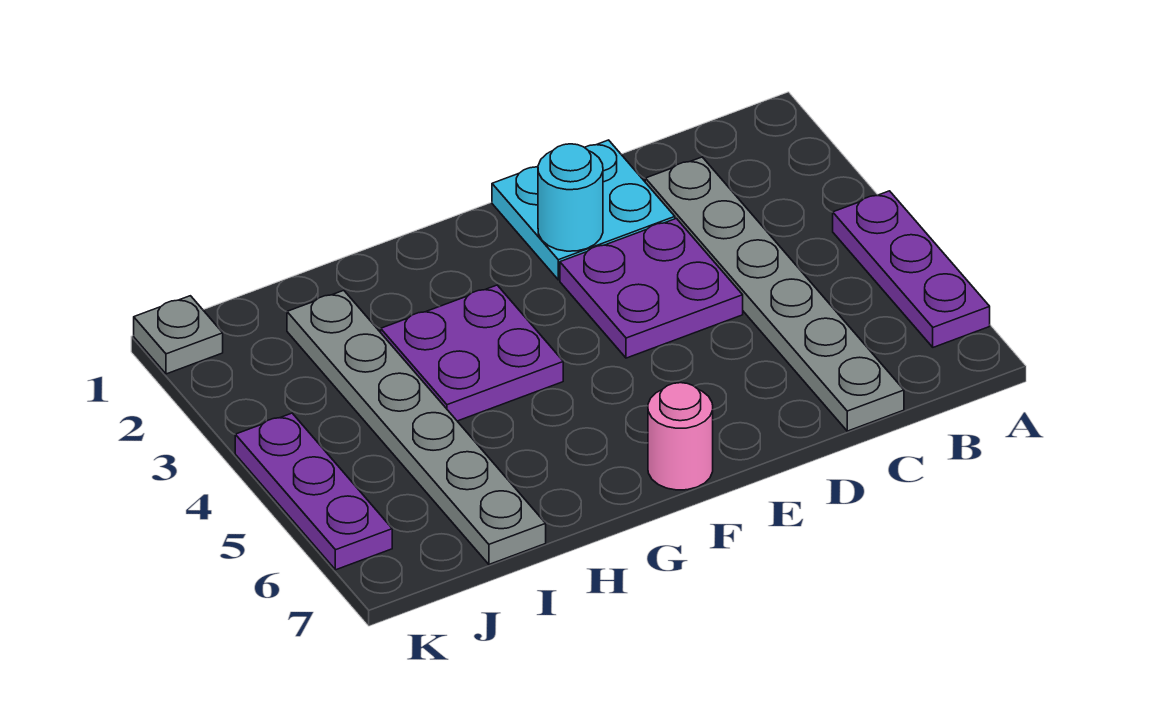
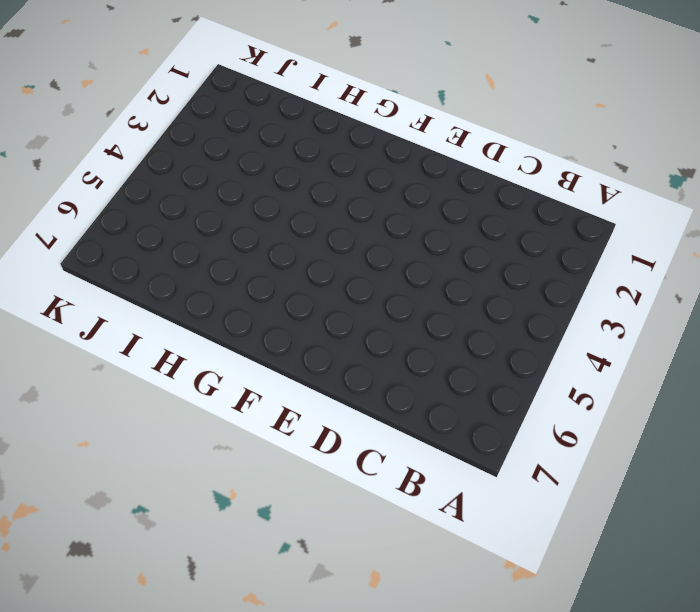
none -> purple plate A4:A6 level 1
none -> grey plate C2:C7 level 1

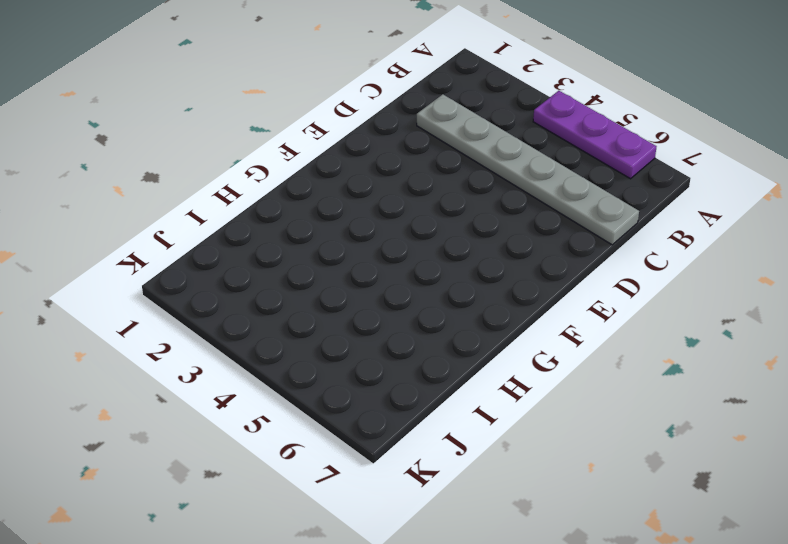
none -> cyan plate D1:E2 level 1
none -> purple plate D3:E4 level 1

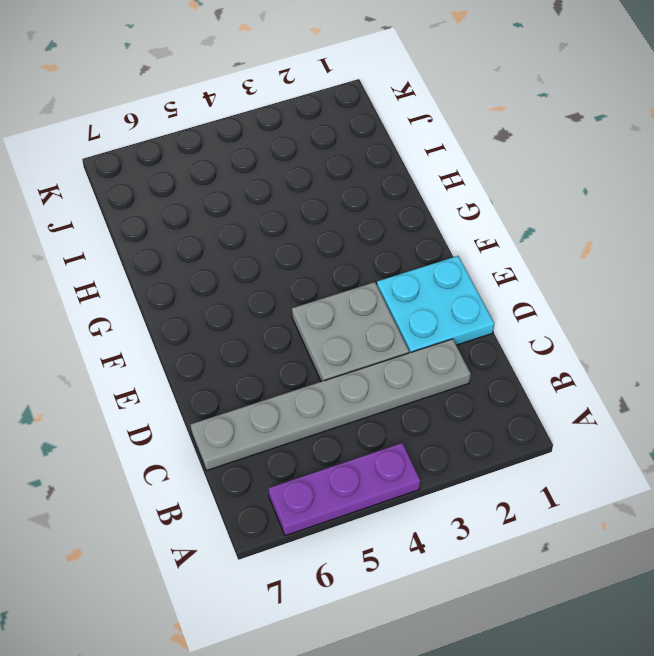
grey plate D3:E4 level 1 -> purple plate D3:E4 level 1
none -> pink round brick F7 level 1
none -> purple plate G3:H4 level 1

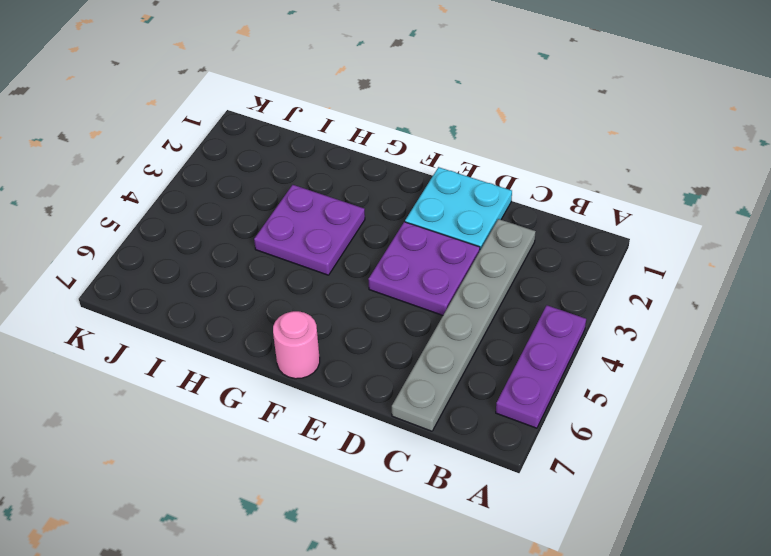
none -> grey plate I2:I7 level 1
none -> grey plate K1 level 1

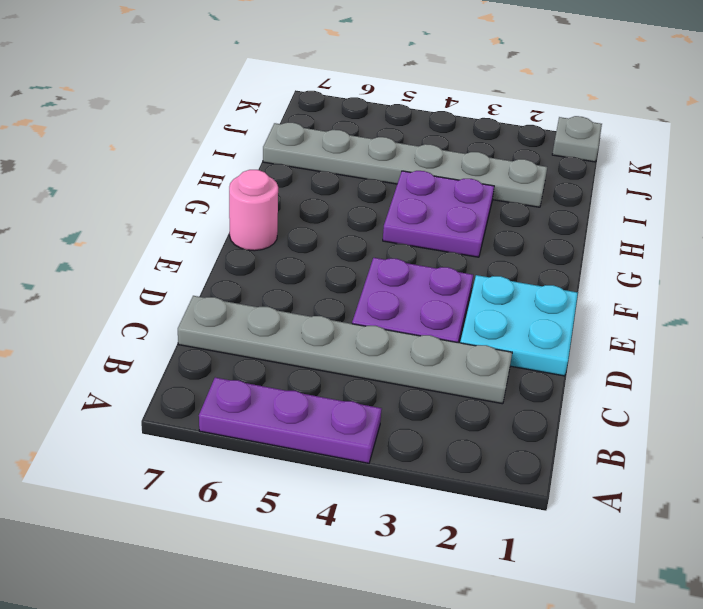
none -> purple plate K4:K6 level 1
none -> cyan round brick E2 level 2

